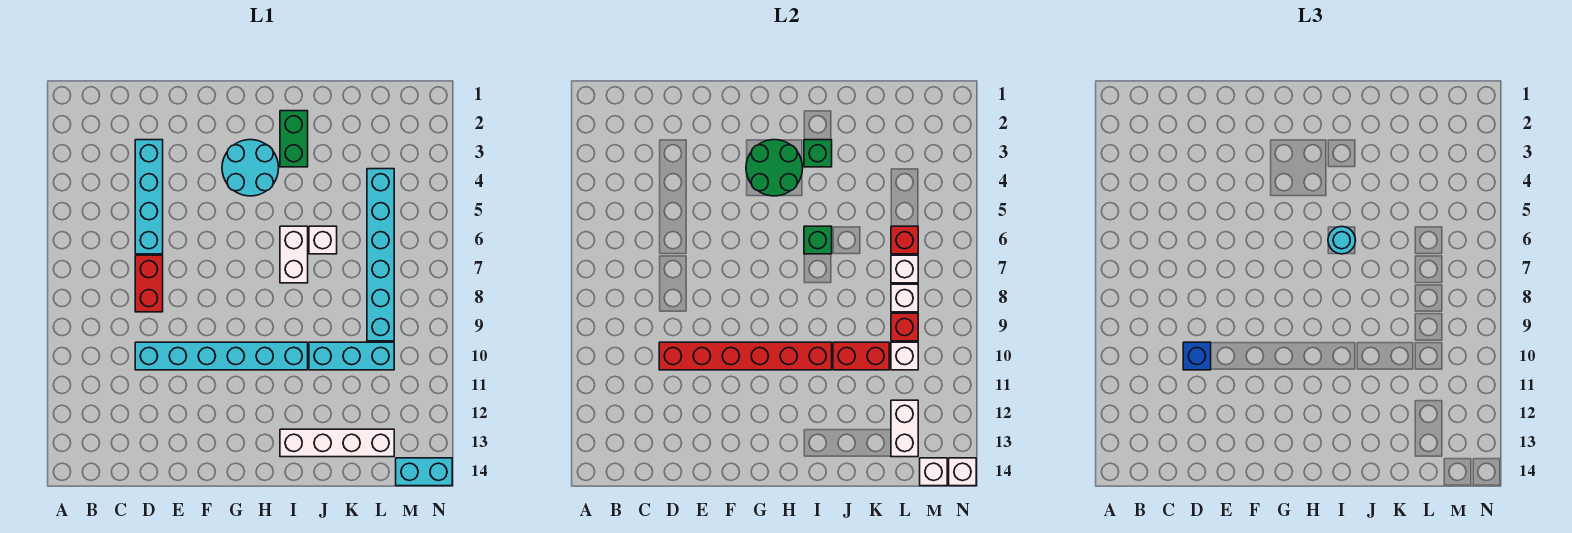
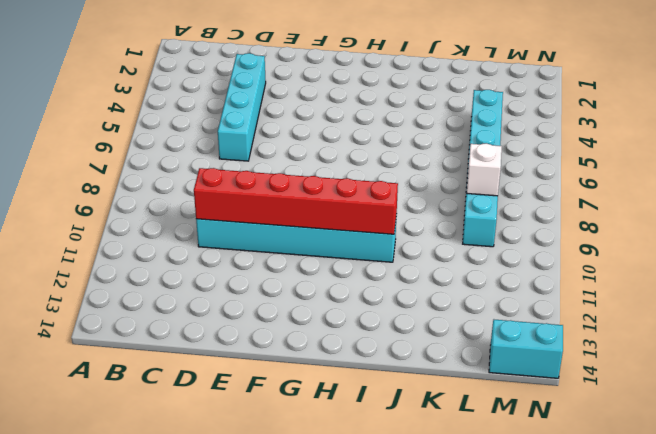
none -> red brick D7:D8 level 1
none -> cyan round brick G3:H4 level 1
none -> green brick I2:I3 level 1

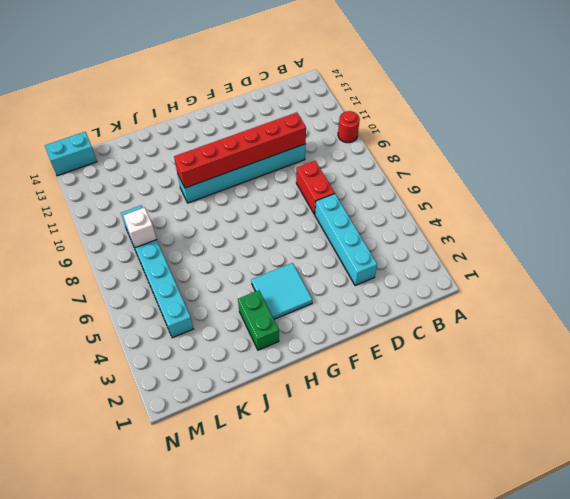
red round brick A10 level 1 -> none
cyan tile G3:H4 level 1 -> cyan round brick G3:H4 level 1
none -> white brick I6:I7 level 1
none -> white brick I13:L13 level 1
none -> white brick J6 level 1

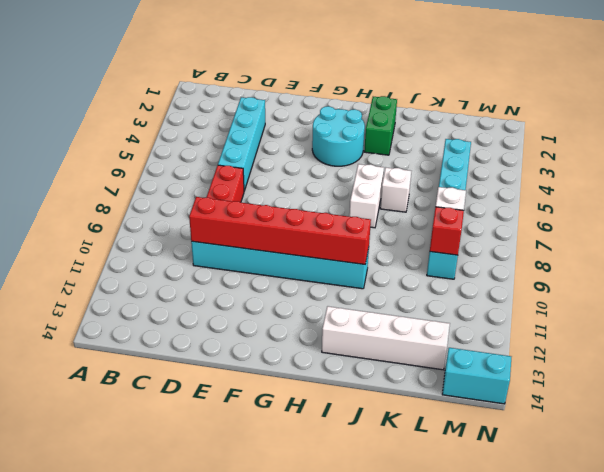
none -> cyan brick J10:L10 level 1
none -> green round brick G3:H4 level 2
none -> green brick I3 level 2

